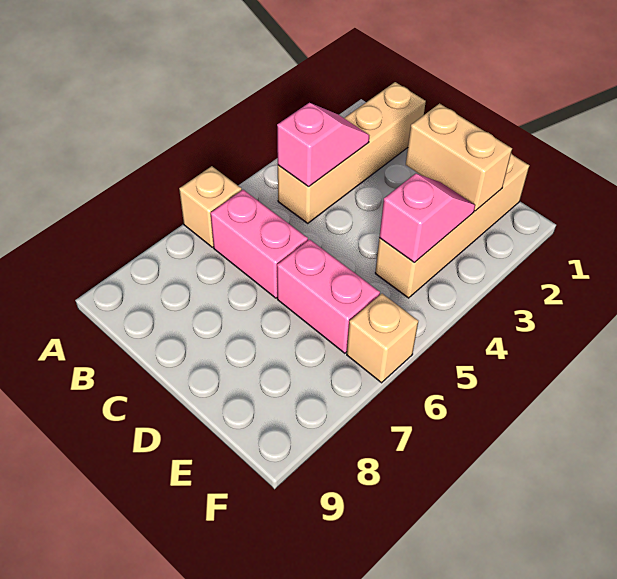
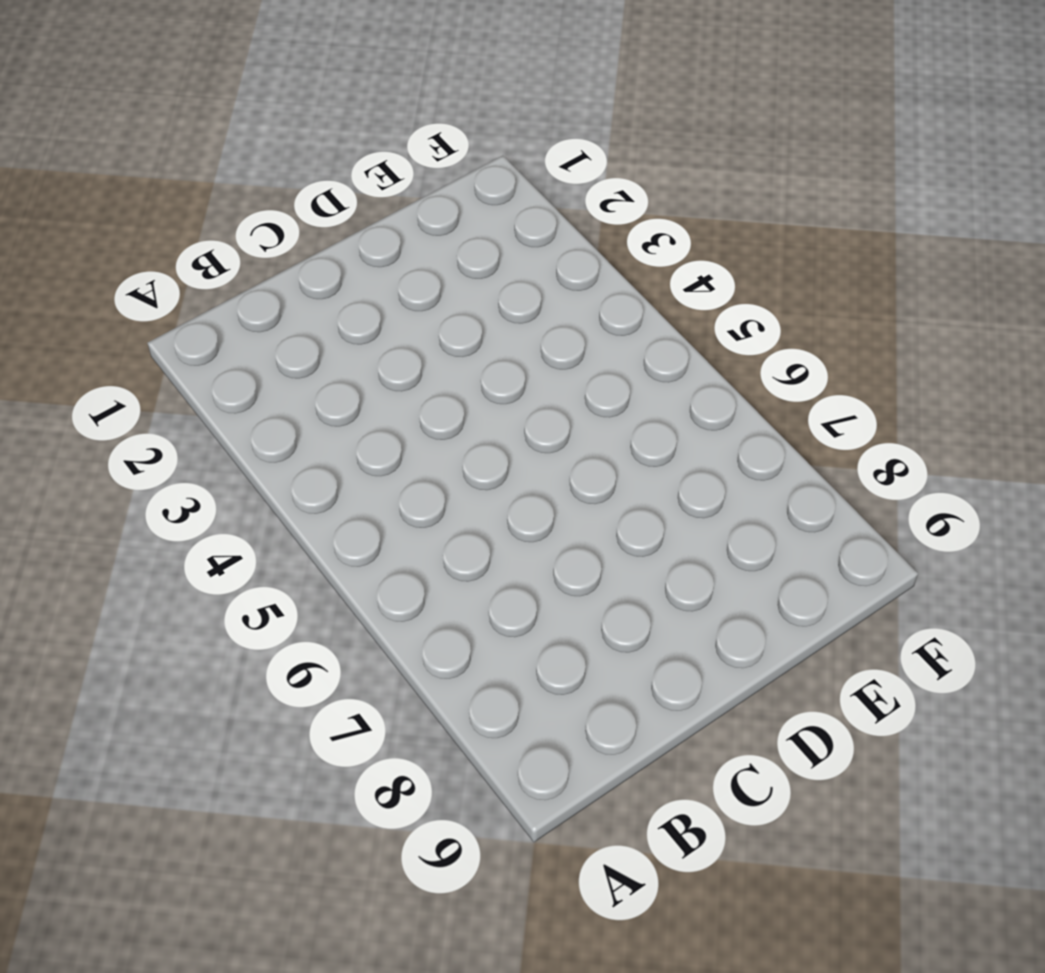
none -> tan brick A6 level 1
none -> tan brick B1:B4 level 1

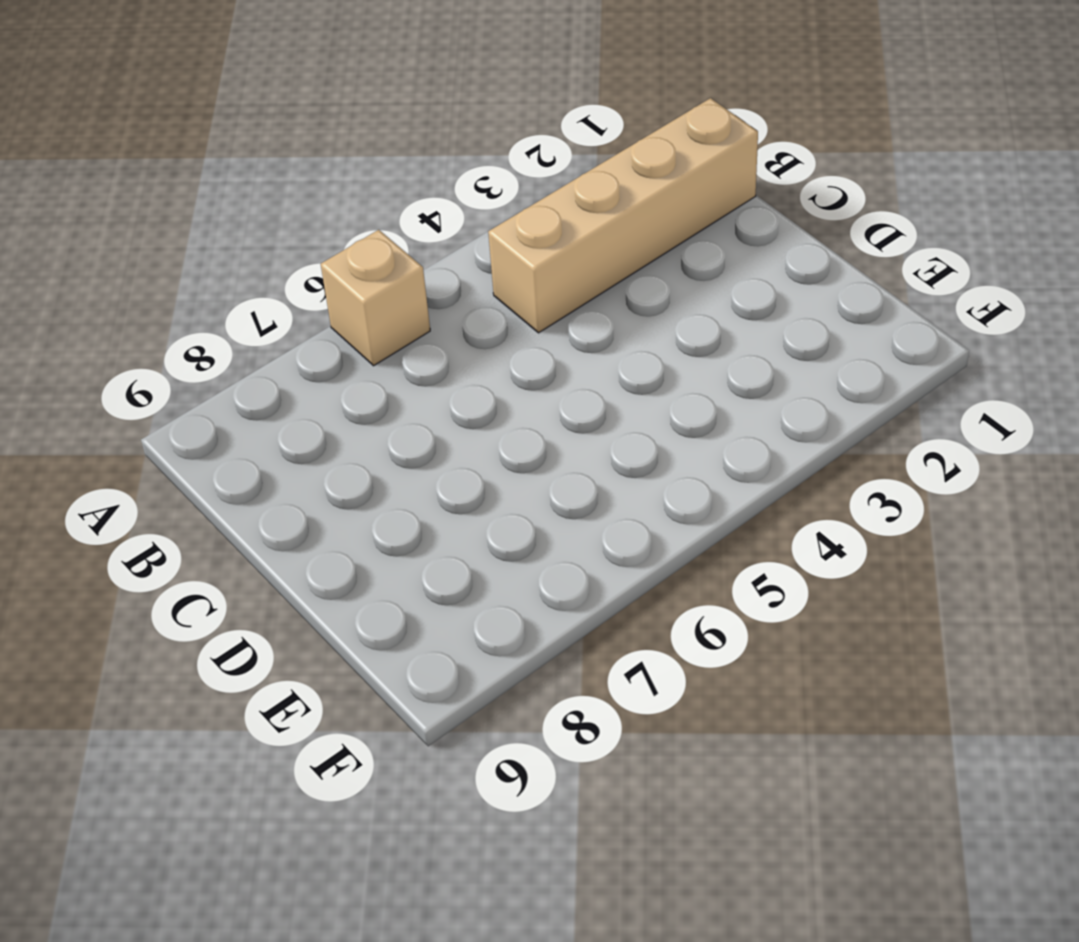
none -> pink brick B6:C6 level 1
none -> pink brick D6:E6 level 1

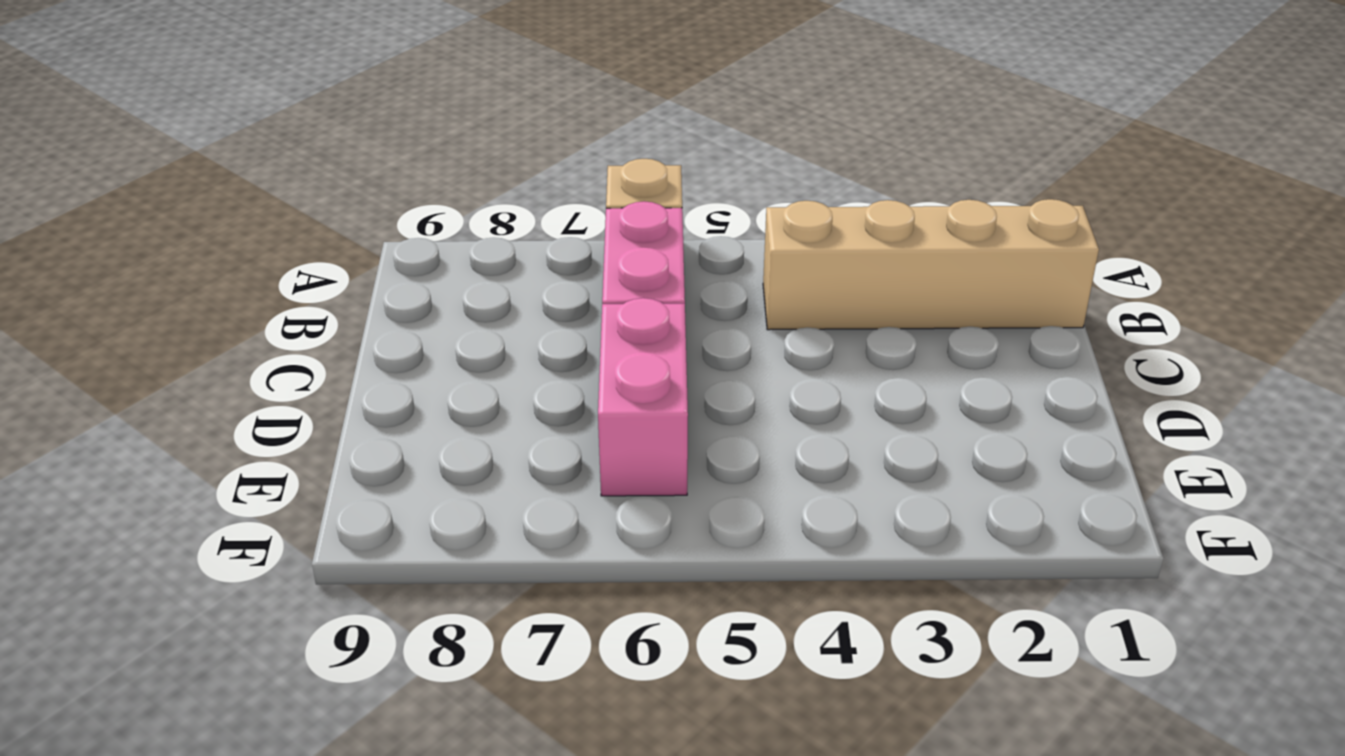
none -> tan brick E1:E4 level 1
none -> tan brick F6 level 1

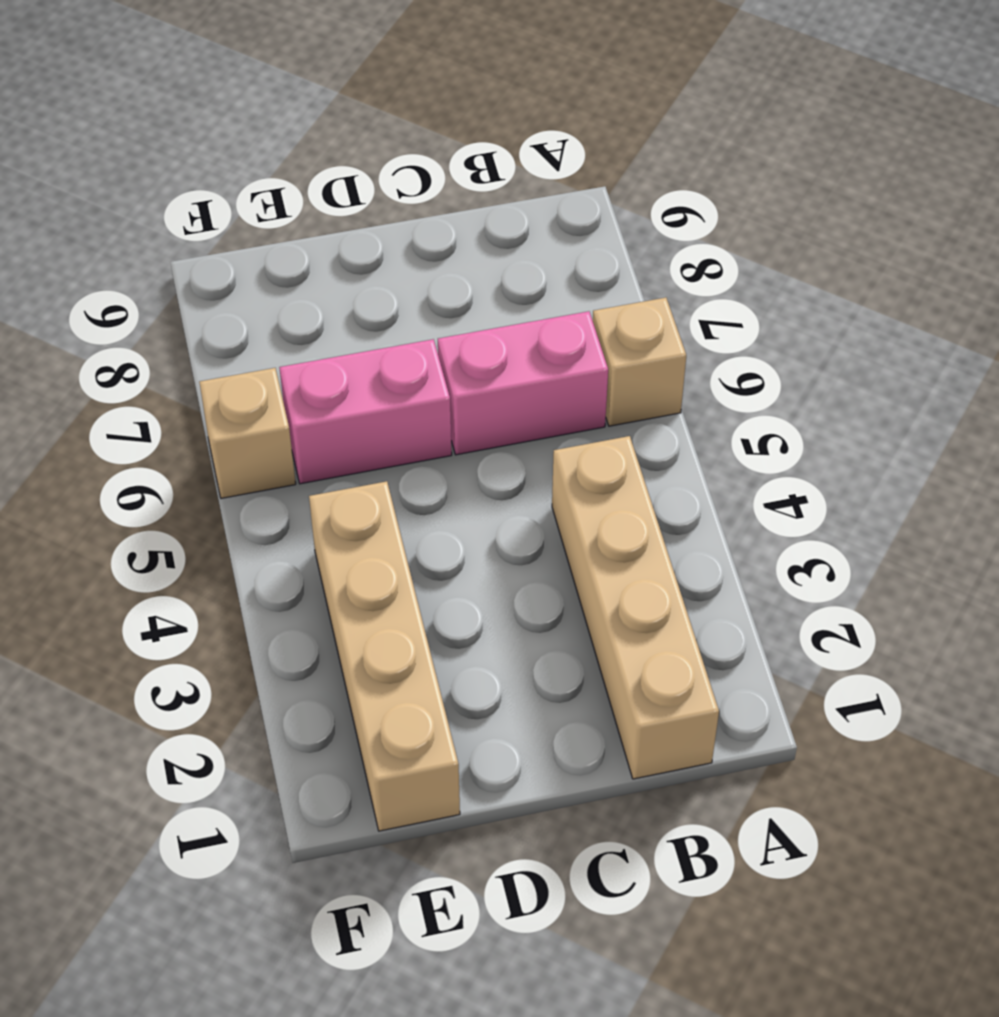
none -> pink slope B3:B4 level 2 top 4
none -> tan brick D2:E2 level 2

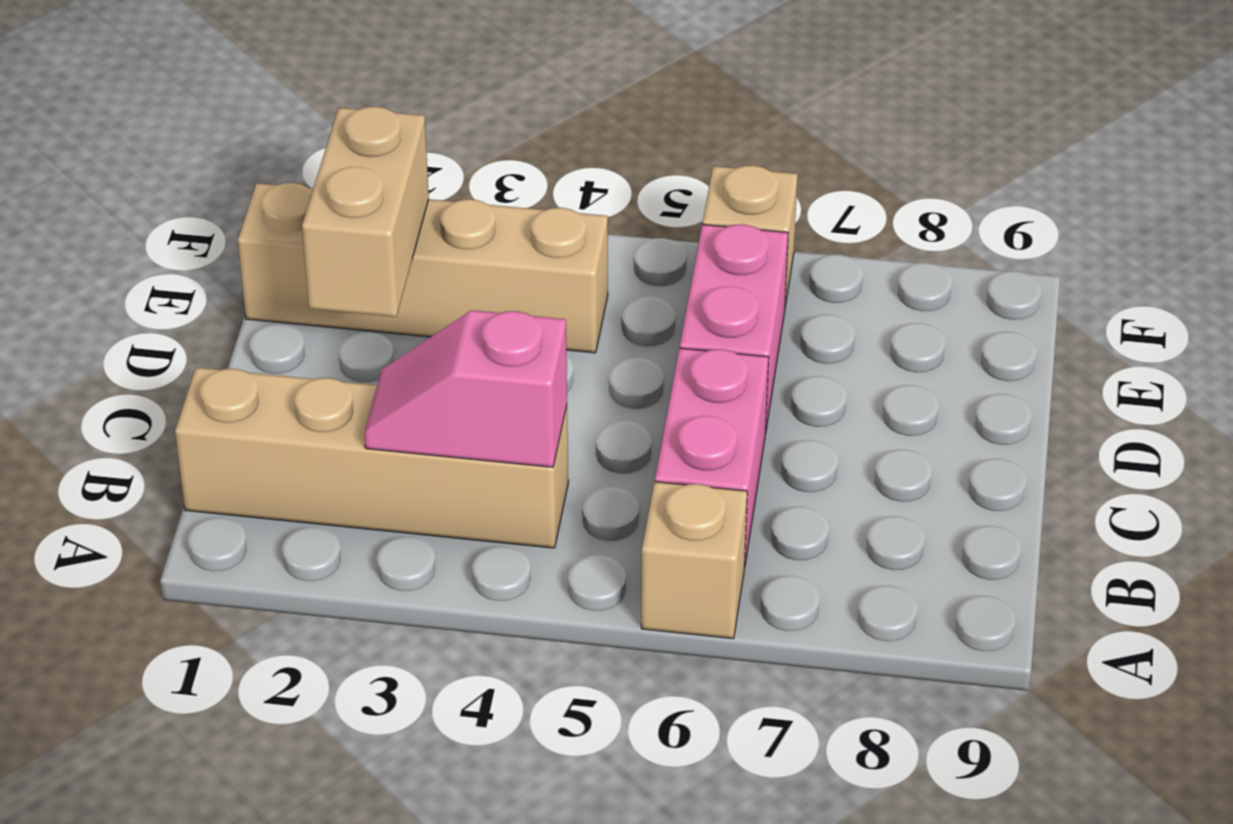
none -> pink slope E3:E4 level 2 top 4

